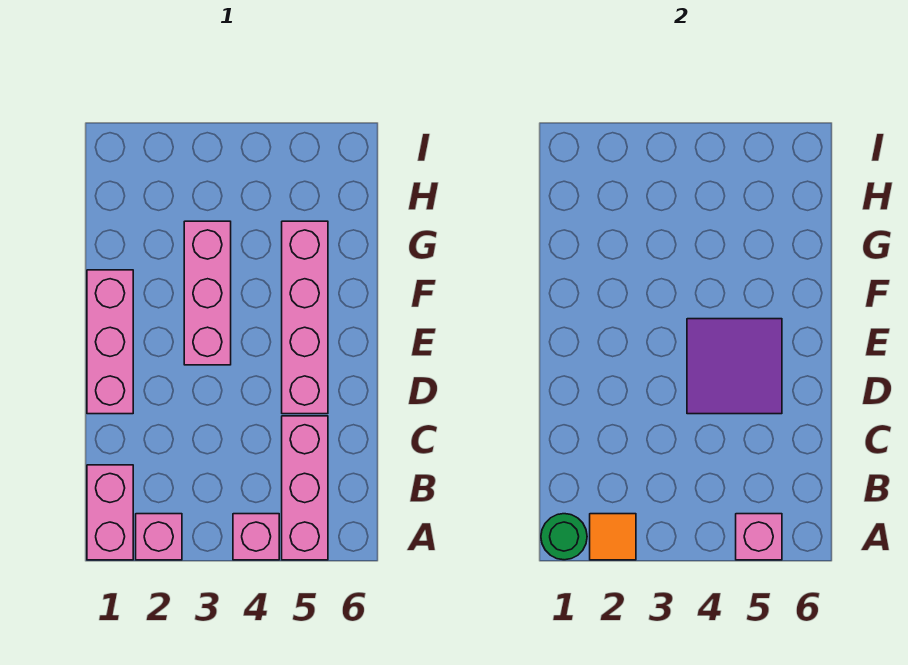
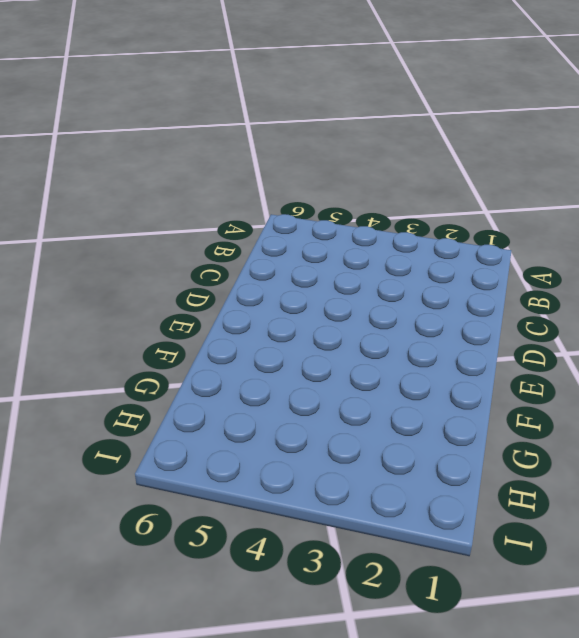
none -> pink brick A1:B1 level 1
none -> pink brick A2 level 1

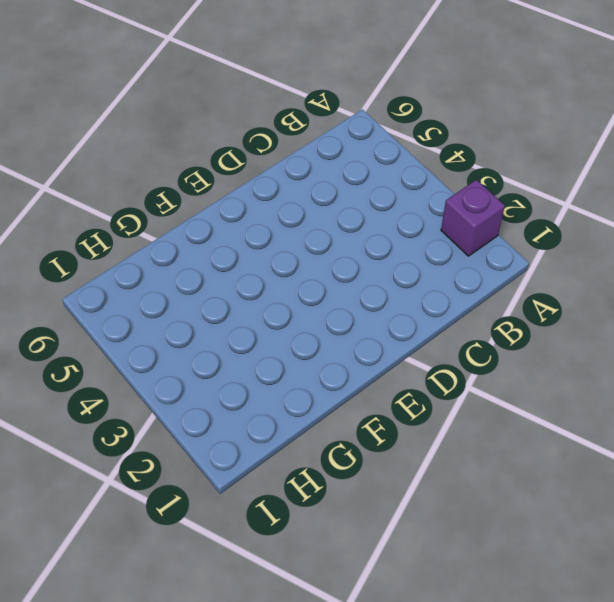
purple brick A2 level 1 -> pink brick A2 level 1
none -> pink brick A1:B1 level 1
none -> pink brick A4 level 1

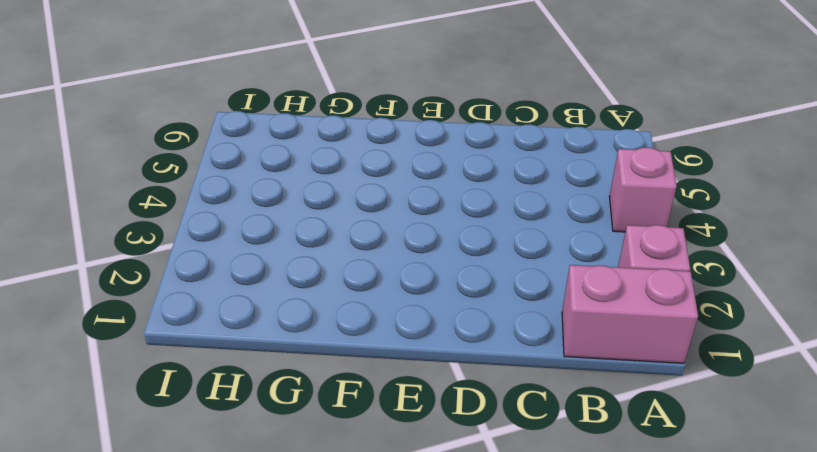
none -> pink brick A5:C5 level 1
none -> pink brick D1:F1 level 1

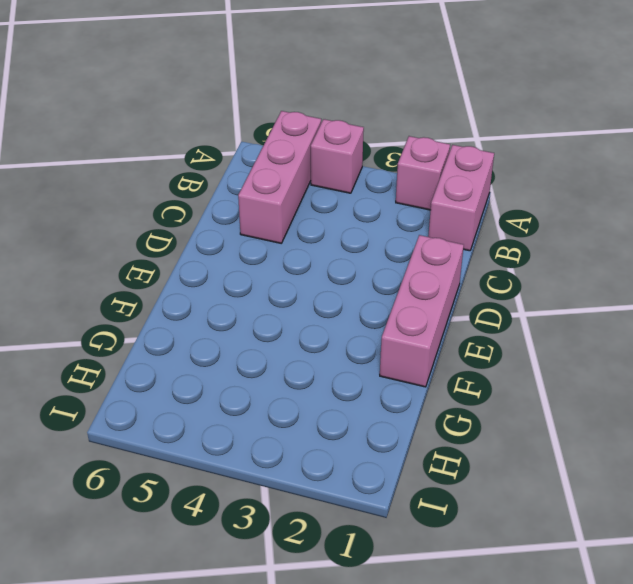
none -> pink brick D5:G5 level 1
none -> pink brick E3:G3 level 1

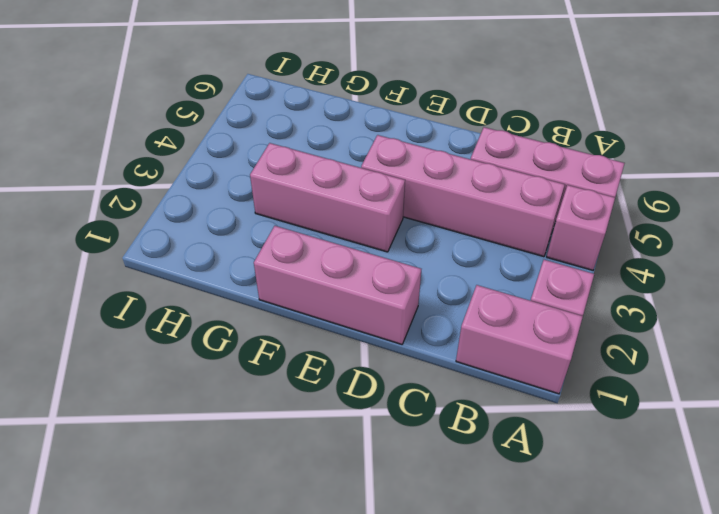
pink brick B4:E4 level 1 -> pink brick D5:G5 level 1
none -> green round brick A1 level 2
none -> orange tile A2 level 2

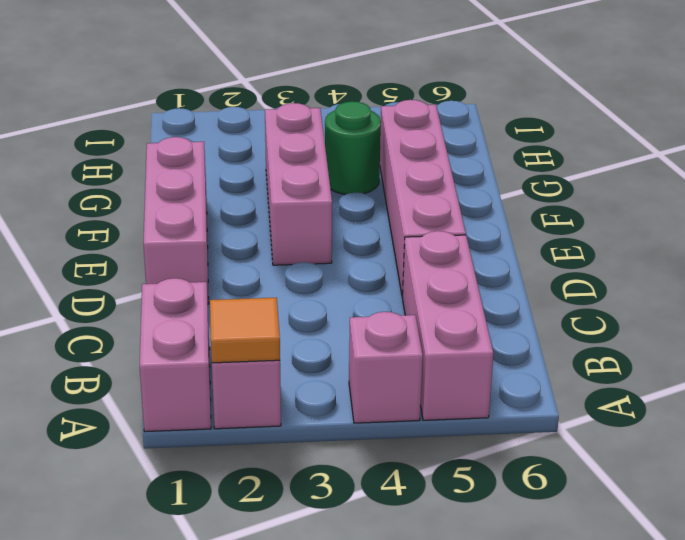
green round brick G4 level 1 -> green round brick A1 level 2
none -> pink brick A5 level 2
none -> purple tile D4:E5 level 2

